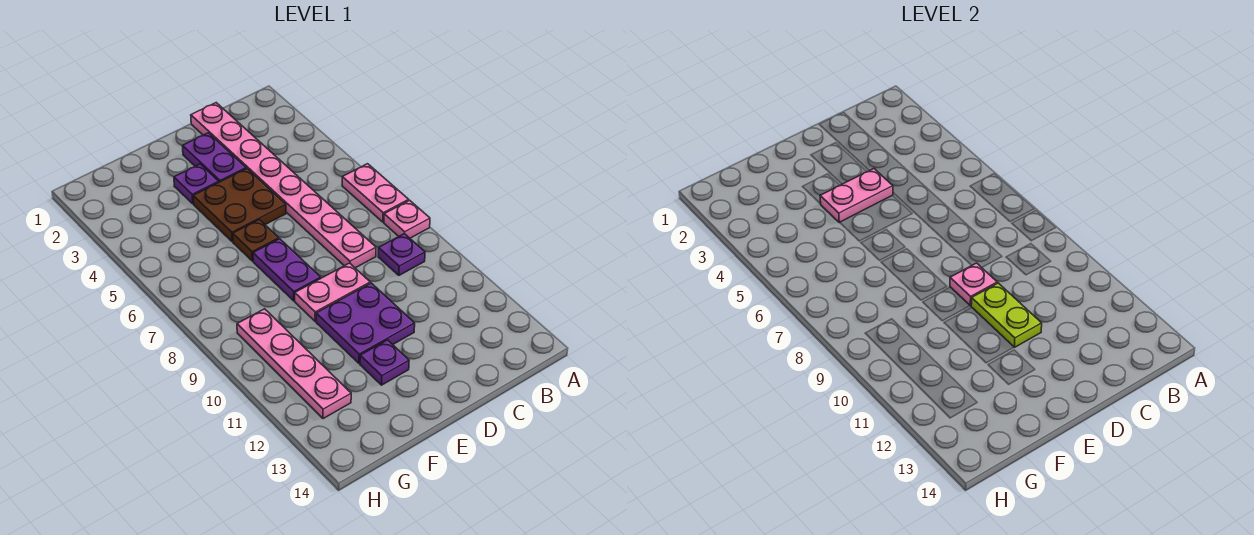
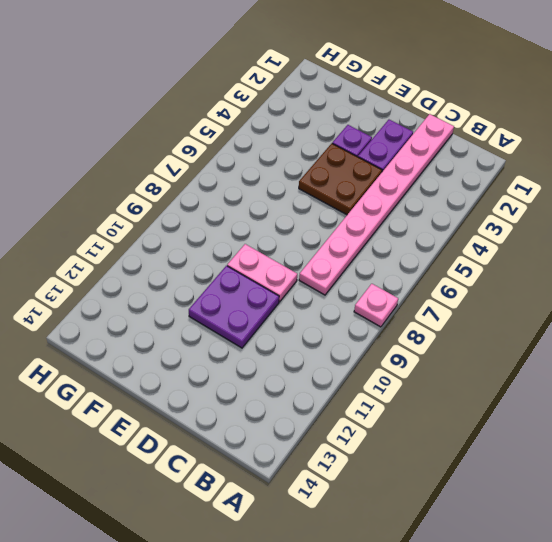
none -> pink plate A6:A7 level 1
none -> purple plate B9 level 1
none -> brown plate E6 level 1

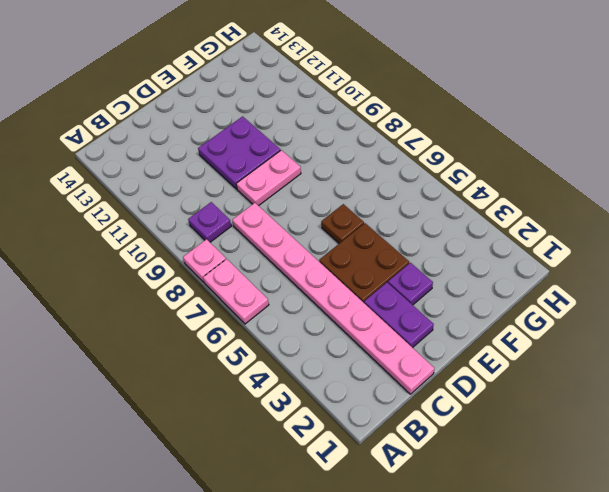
none -> purple plate E7:E8 level 1
none -> purple plate E12 level 1
none -> pink plate G9:G12 level 1

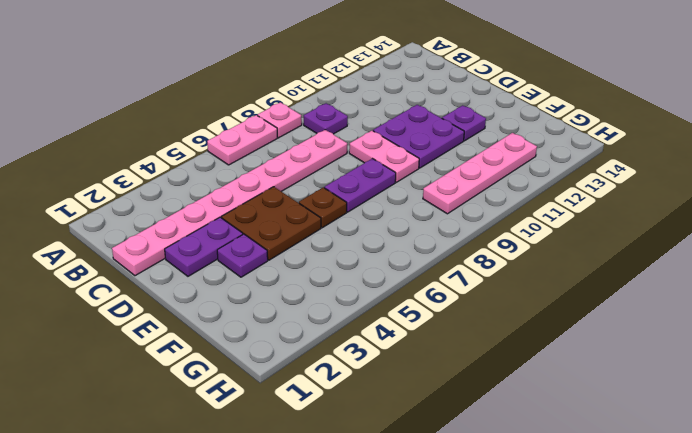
none -> pink plate D4:E4 level 2
none -> pink plate D9 level 2
none -> lime plate D10:D11 level 2

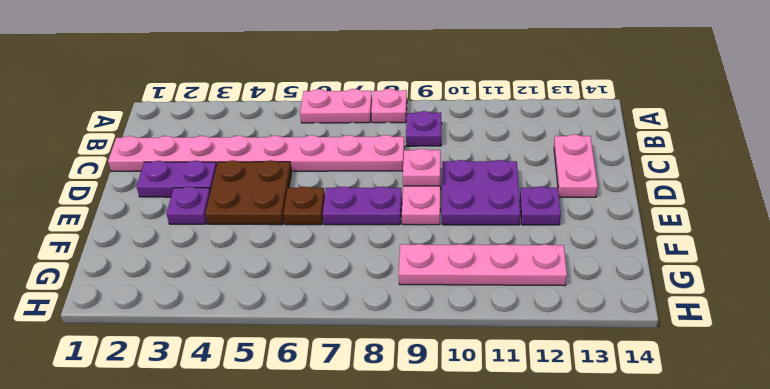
pink plate C13:D13 level 1 -> pink plate D4:E4 level 2
none -> lime plate D10:D11 level 2

